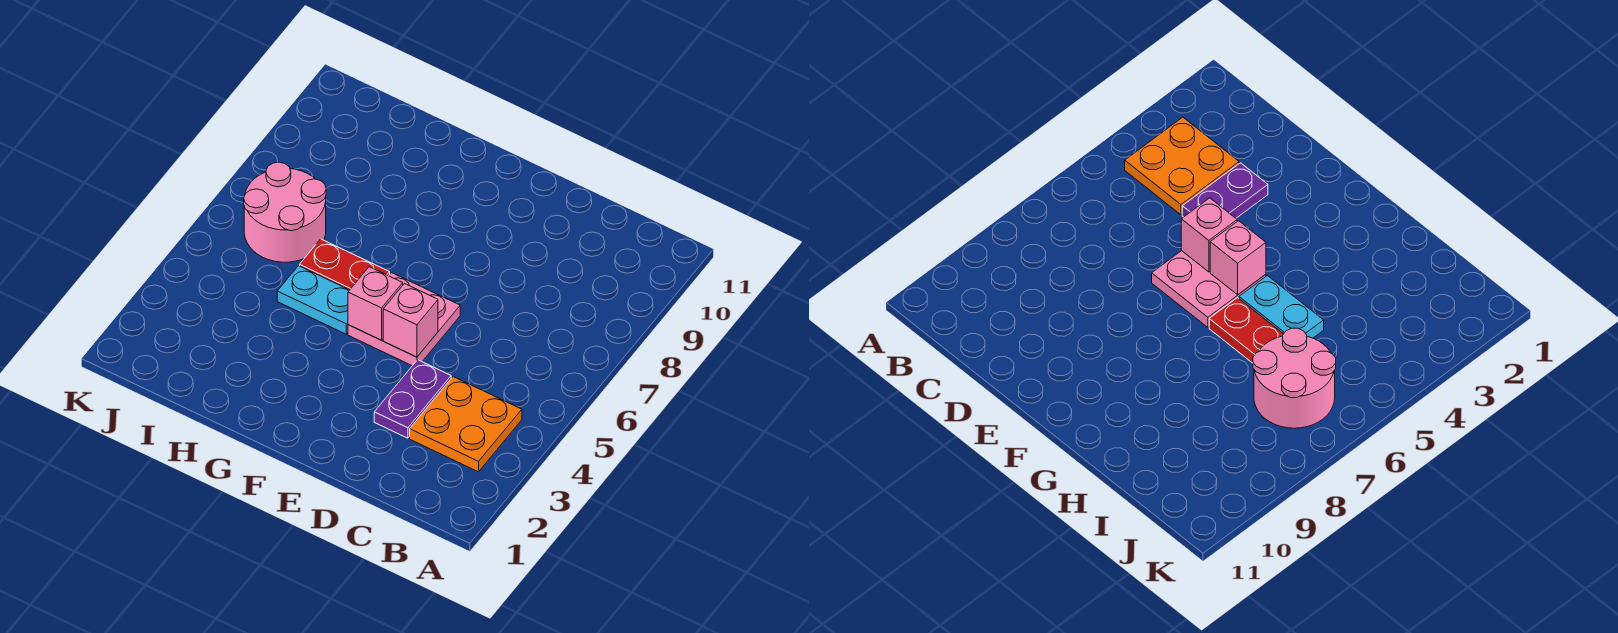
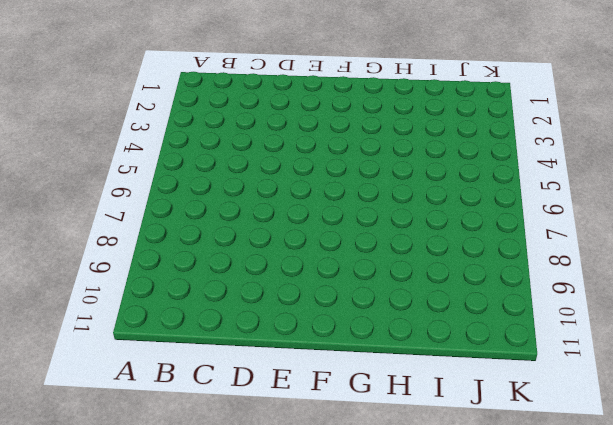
none -> orange plate B3:C4 level 1
none -> purple plate D3:D4 level 1

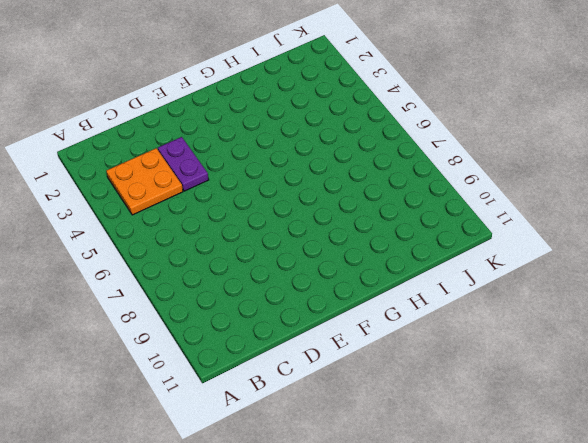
none -> pink plate E5:F6 level 1
none -> cyan plate G5:H5 level 1

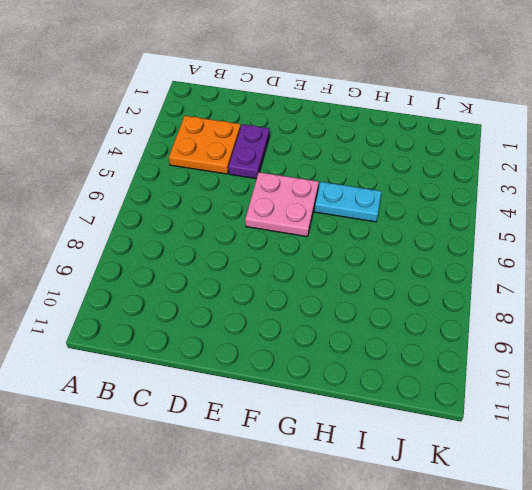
none -> red plate G6:H6 level 1
none -> pink round brick I6:J7 level 1

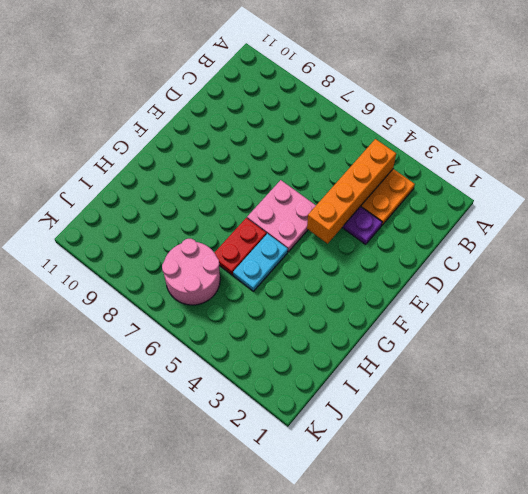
orange brick B4:E4 level 2 -> none
none -> pink brick E5 level 2
none -> pink brick F5 level 2

